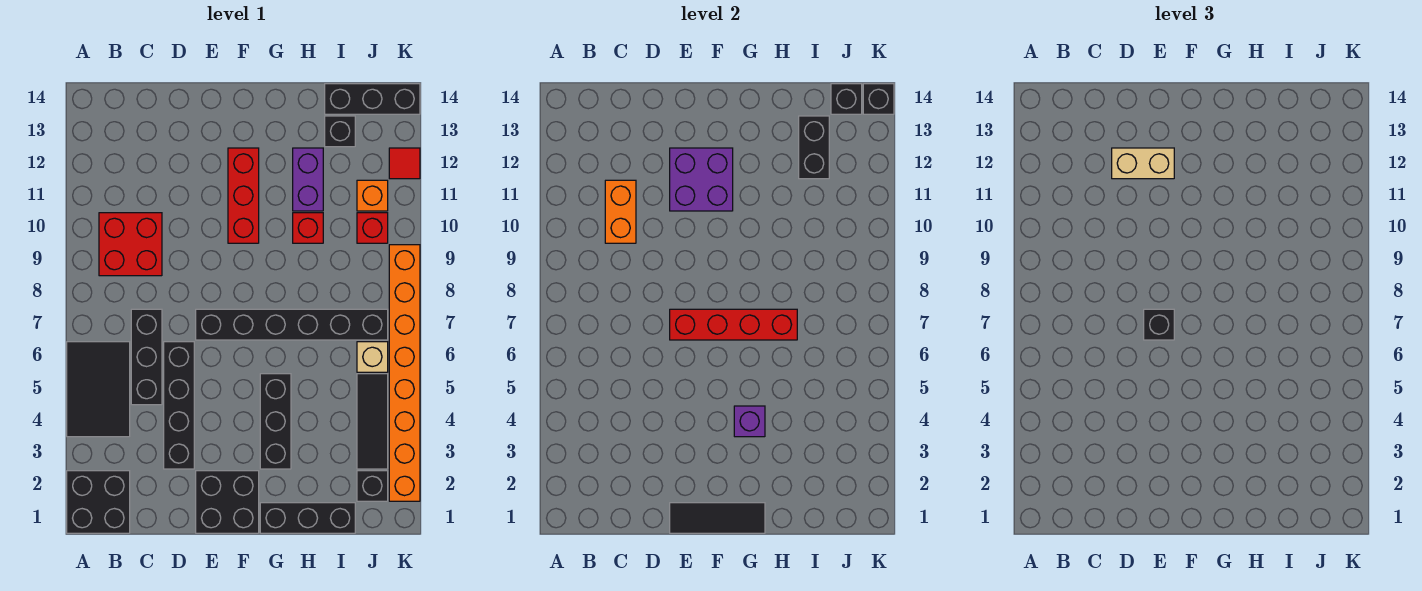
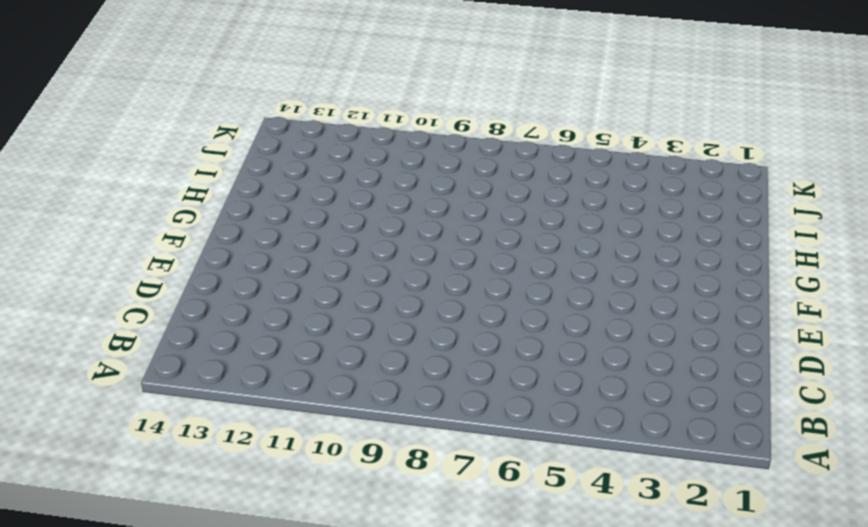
none -> black brick A1:B2 level 1
none -> black tile A4:B6 level 1
none -> red brick B9:C10 level 1
none -> black brick C5:C7 level 1

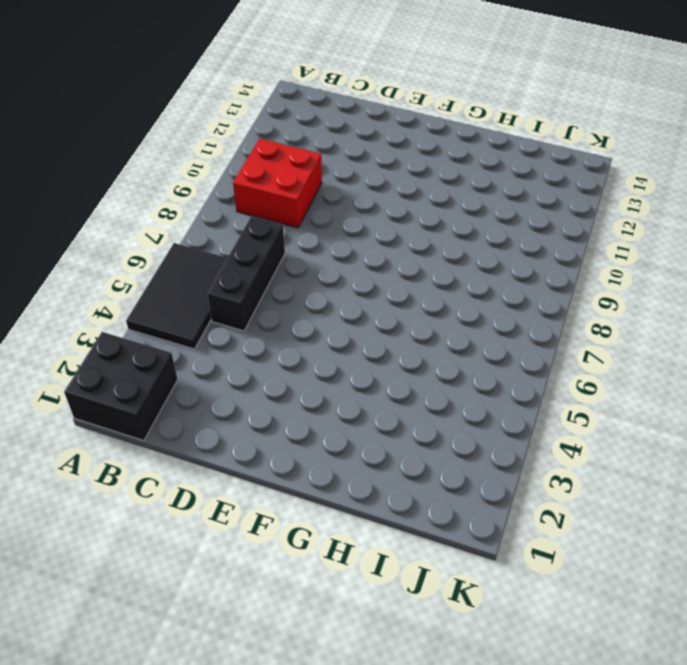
none -> black brick D3:D6 level 1
none -> black brick E1:F2 level 1
none -> black brick E7:J7 level 1
none -> red brick F10:F12 level 1

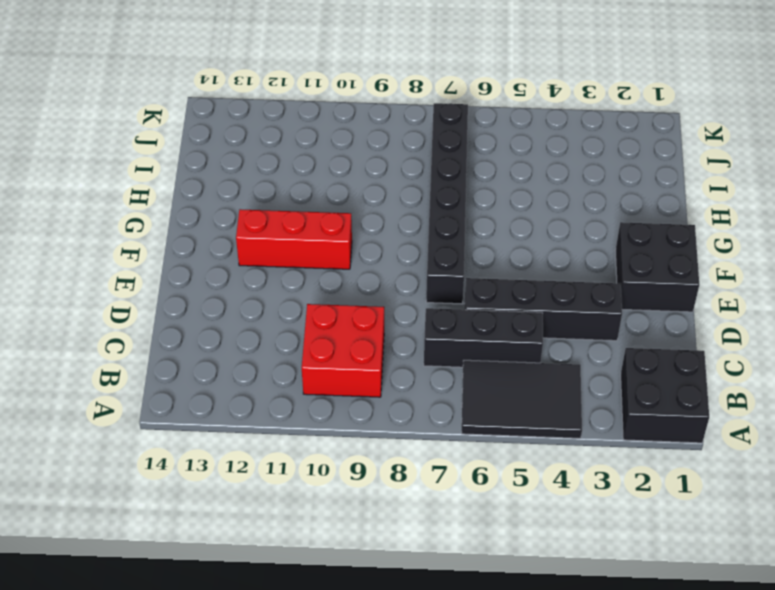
none -> black brick G1:I1 level 1
none -> black brick G3:G5 level 1
none -> red brick H10 level 1
none -> purple brick H11:H12 level 1

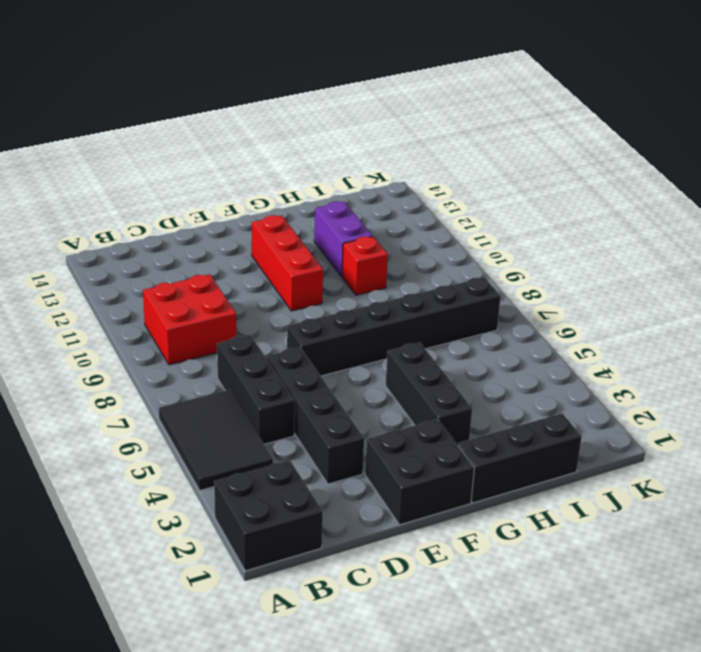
none -> black brick I13 level 1
none -> black brick I14:K14 level 1
none -> black brick J2 level 1
none -> black tile J3:J5 level 1

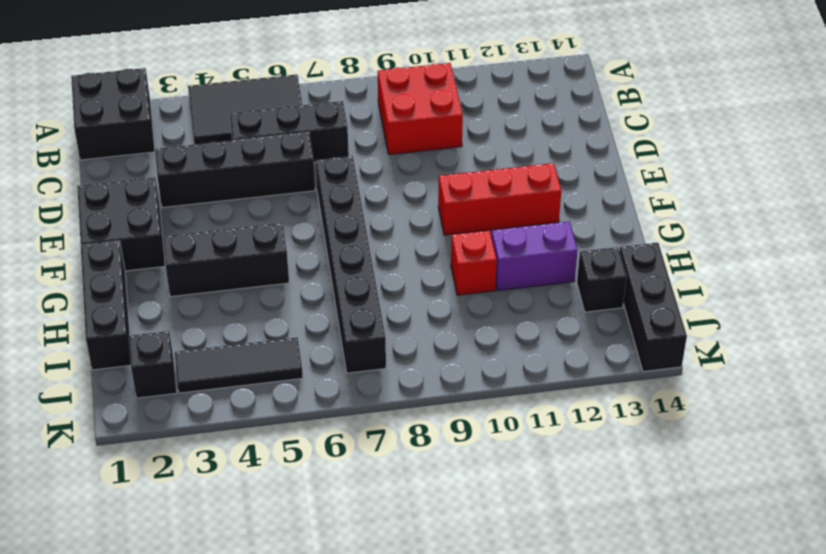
none -> tan brick J6 level 1
none -> red brick J10 level 1
none -> orange brick J11 level 1
none -> orange brick K2:K9 level 1

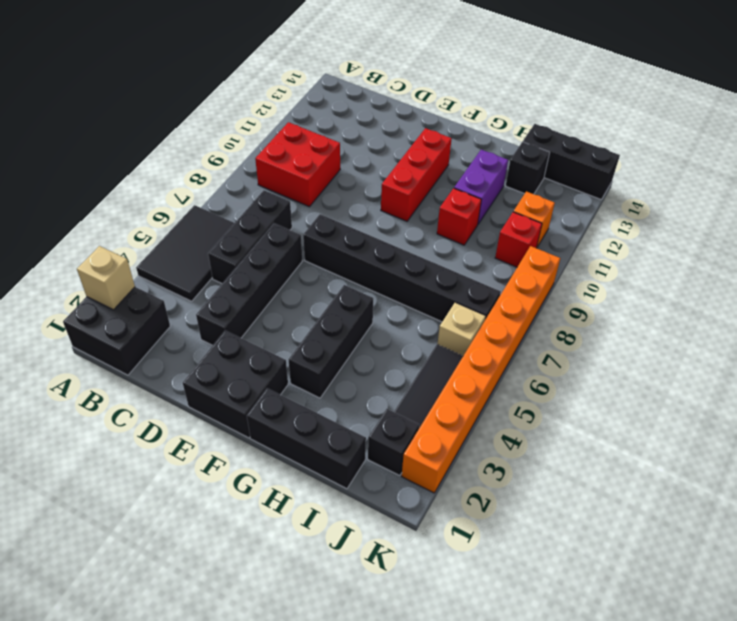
tan brick A2 level 2 -> none
none -> red tile K12 level 1
none -> orange brick C10:C11 level 2
none -> black tile E1:G1 level 2
none -> red brick E7:H7 level 2

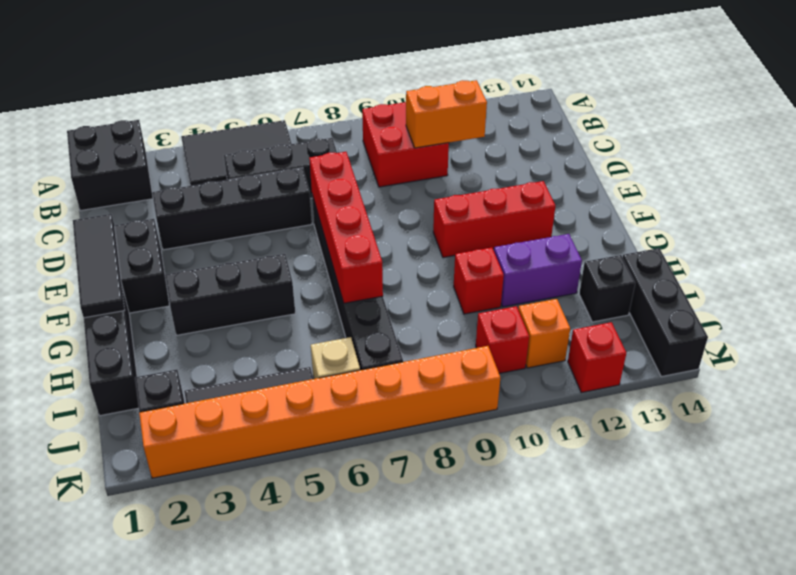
red brick K12 level 1 -> red tile K12 level 1
none -> purple brick E11:F12 level 2
none -> purple brick G4 level 2
none -> black brick I12:I13 level 2
none -> black brick J14 level 2

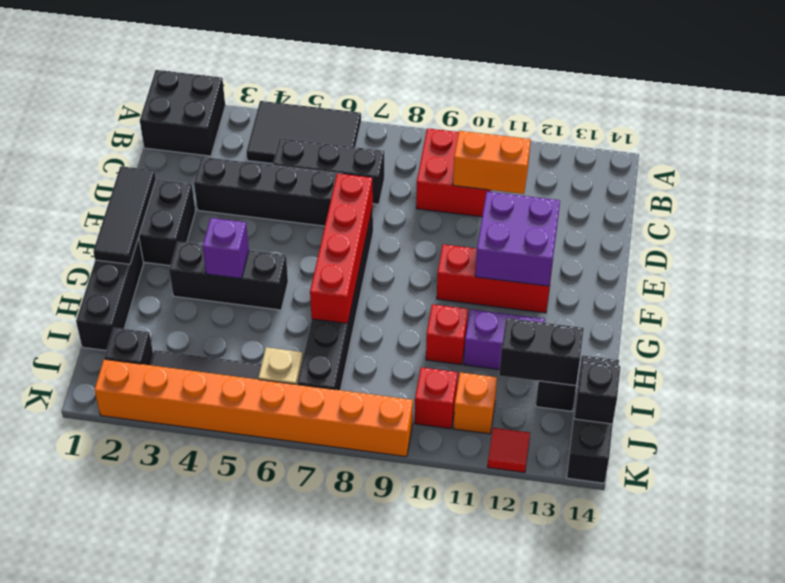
none -> black brick K14 level 2
none -> tan brick D12:E12 level 3
none -> black brick E7 level 3

